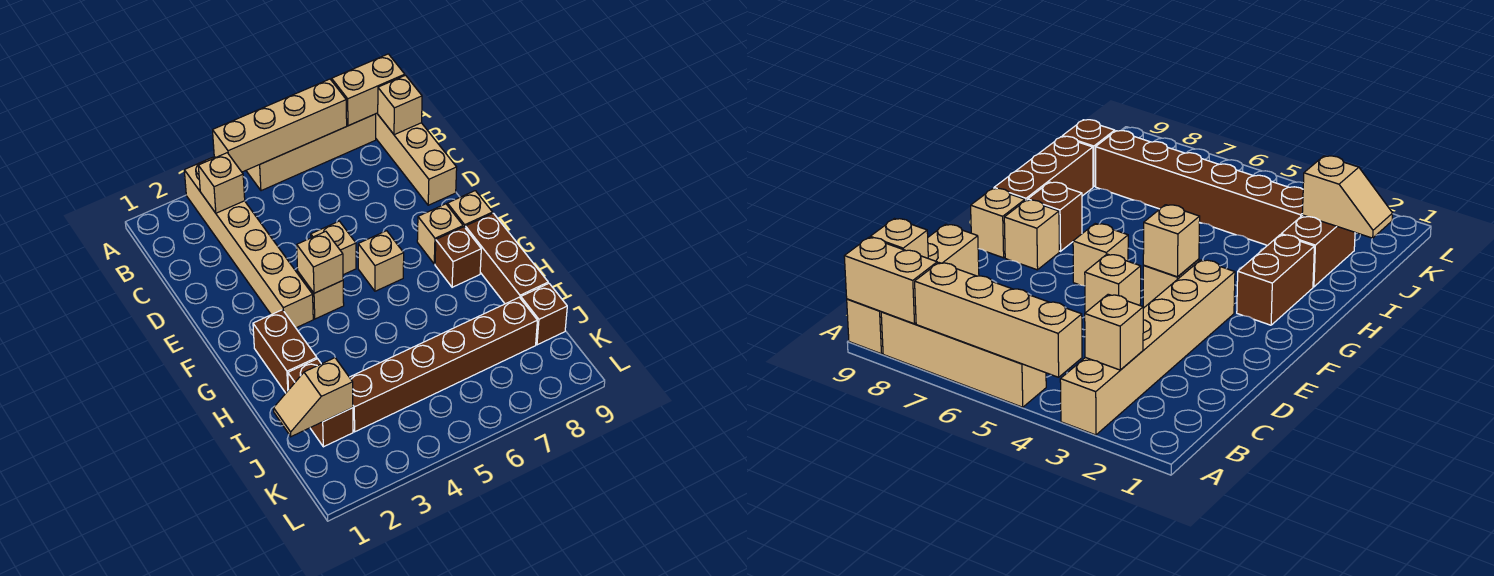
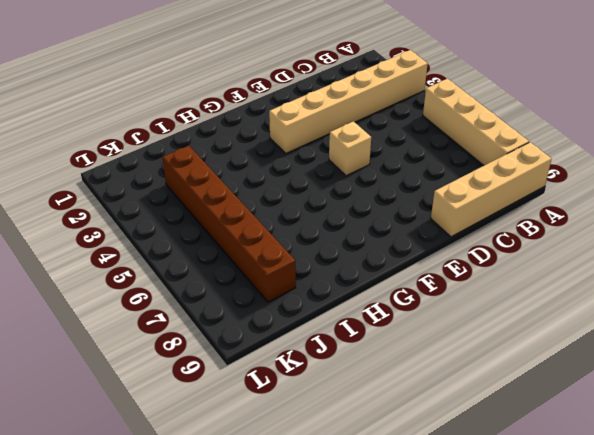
none -> tan brick F4 level 1
none -> tan brick F6 level 1
none -> tan brick F8 level 1

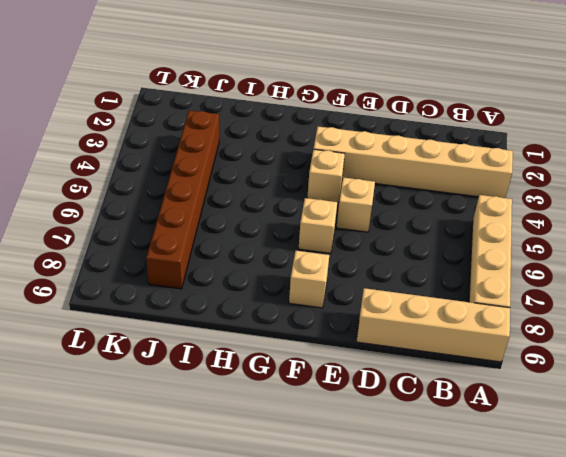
none -> tan brick F9 level 1
none -> brown brick G2:H2 level 1
none -> brown brick G8 level 1

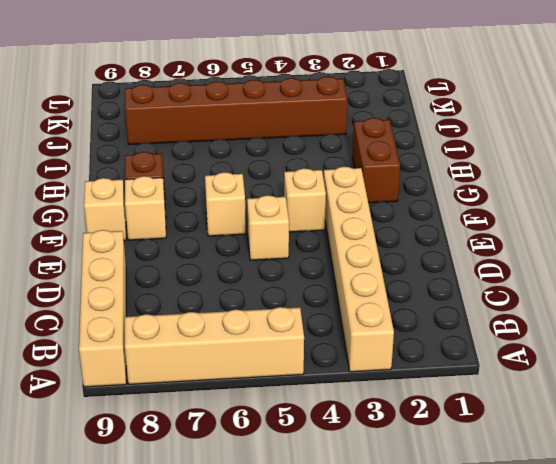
none -> brown brick G9:I9 level 1
none -> brown brick I2:J2 level 1
none -> brown brick J9 level 1

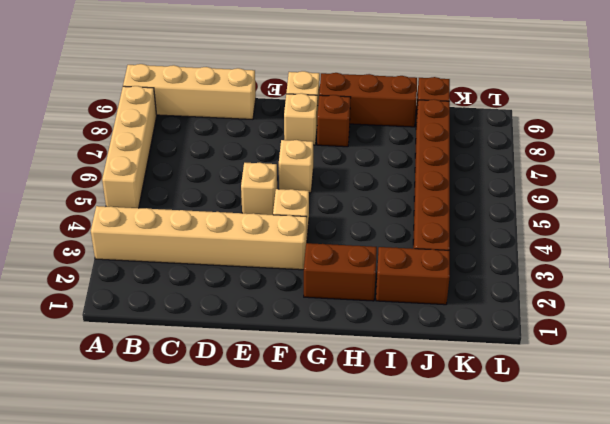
none -> tan brick A4:A7 level 2
none -> tan brick A8:A9 level 2
none -> tan brick B3 level 2

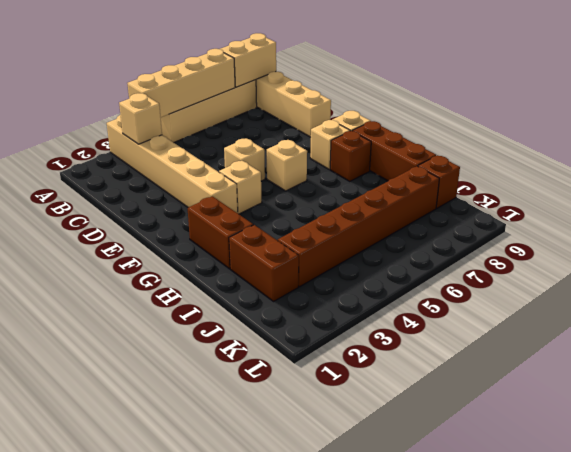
none -> tan brick B9 level 2
none -> tan brick F4 level 2
none -> tan slope J1:J2 level 2 top 2

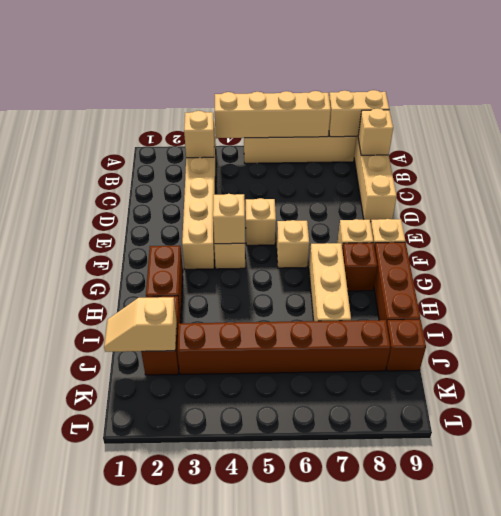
tan brick G7:I7 level 1 -> none

